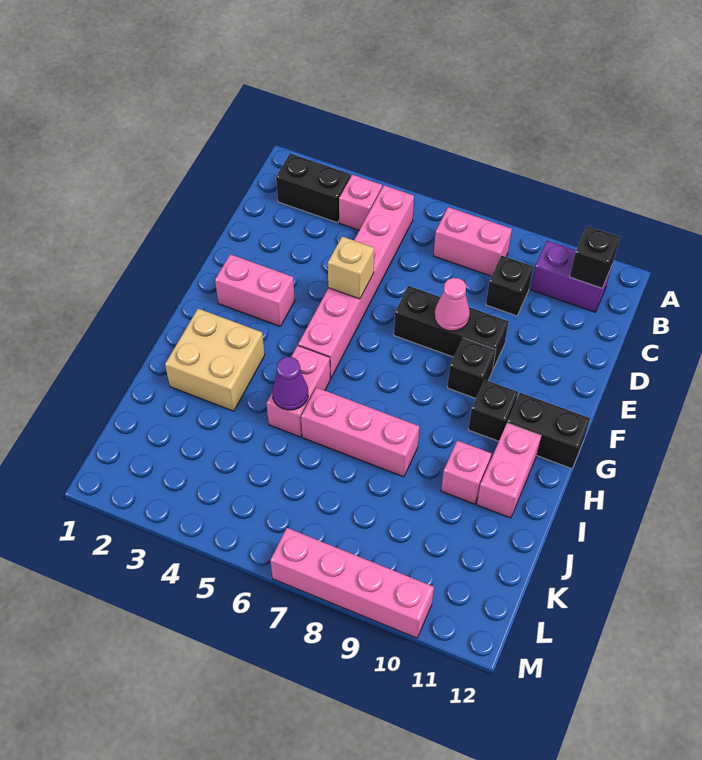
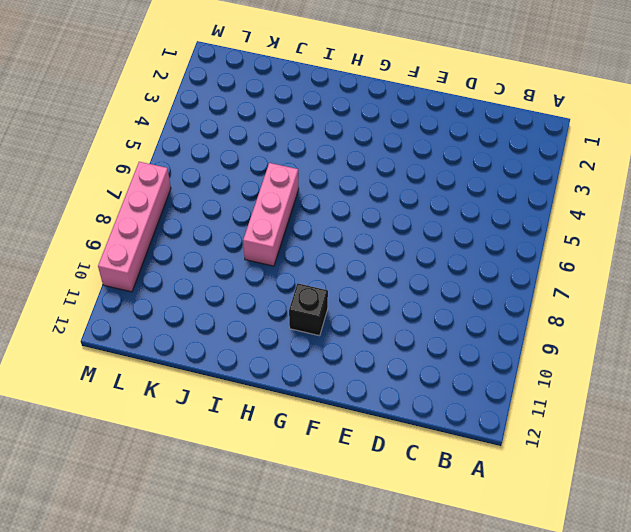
none -> black brick B2:B3 level 1
none -> pink brick B4 level 1
none -> pink brick B5:G5 level 1

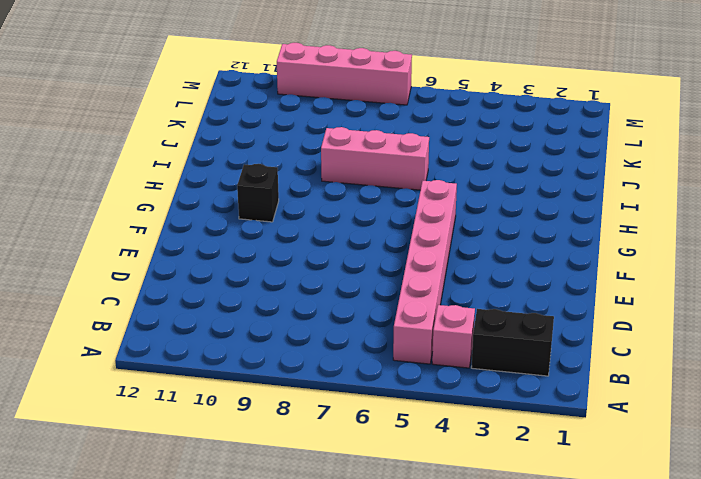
none -> pink brick B7:B8 level 1
none -> purple brick B10:B11 level 1
none -> black brick C9 level 1

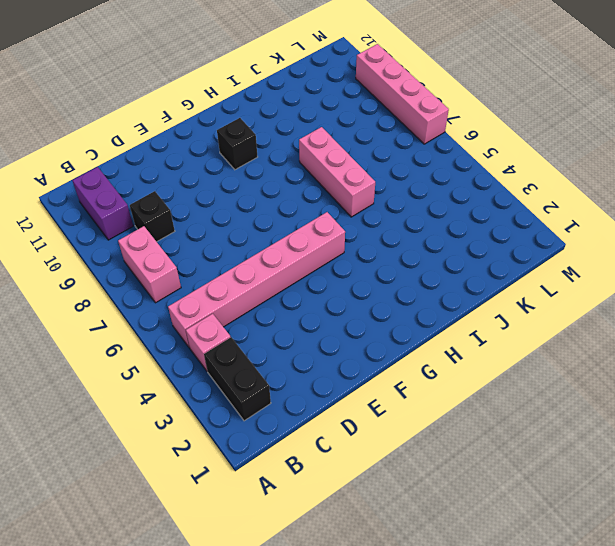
none -> black brick E7:E9 level 1
none -> pink brick F2:F3 level 1
none -> black brick F9 level 1

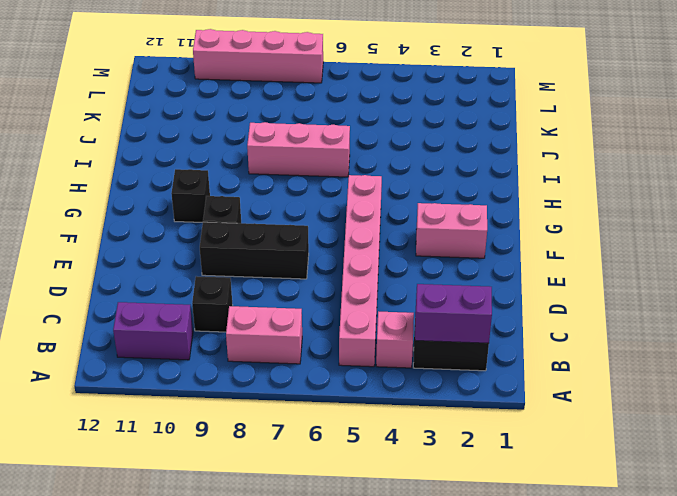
purple brick B2:B3 level 2 -> none
none -> black brick G11:G12 level 1
none -> tan brick H2:I3 level 1
none -> pink brick H5:I5 level 1

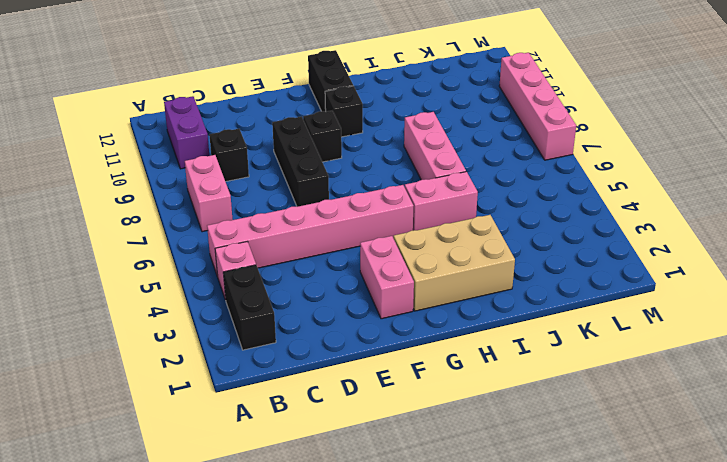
tan brick G2:I3 level 1 -> tan brick H2:I3 level 1
none -> pink brick H11:I11 level 1
none -> pink brick I10 level 1
none -> black brick B11 level 2

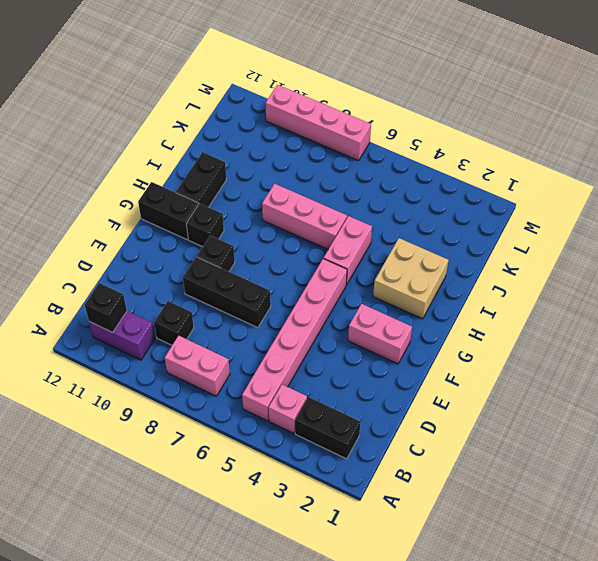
black brick H11:I11 level 1 -> pink brick H11:I11 level 1
none -> pink brick I10 level 1
none -> tan brick E5 level 2
none -> pink cone E8 level 2

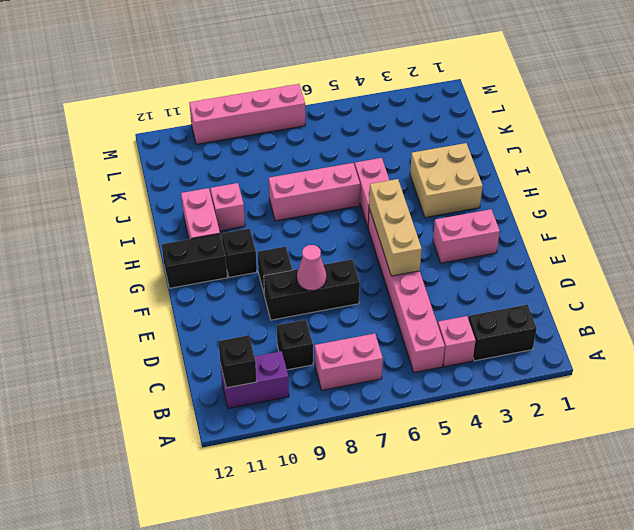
tan brick E5:G5 level 2 -> tan brick E5 level 2
none -> purple cone I5 level 2

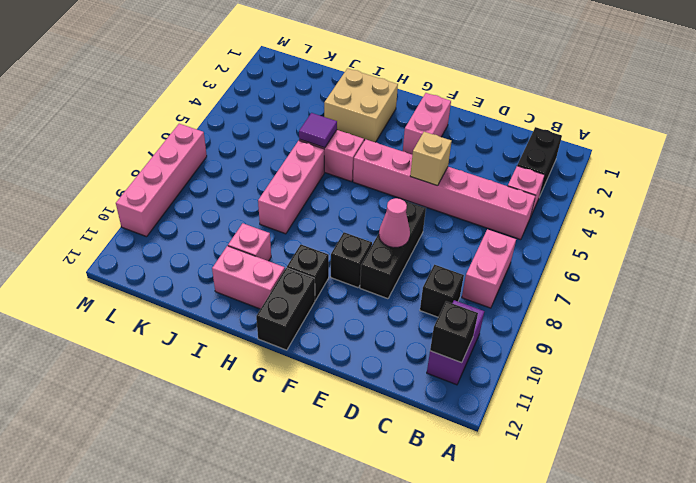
purple tile I5 level 2 -> purple cone I5 level 2

